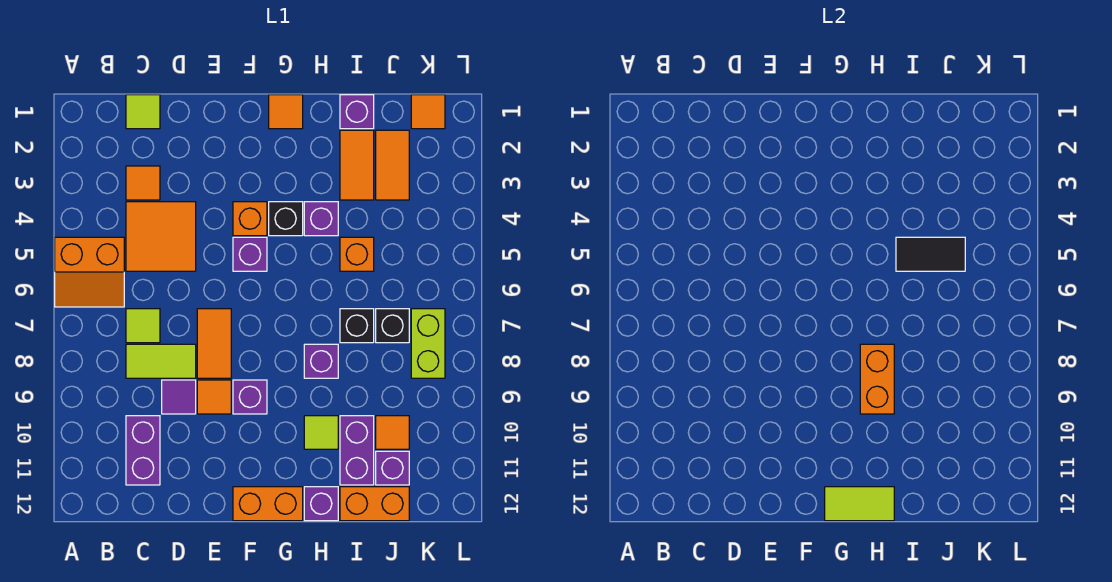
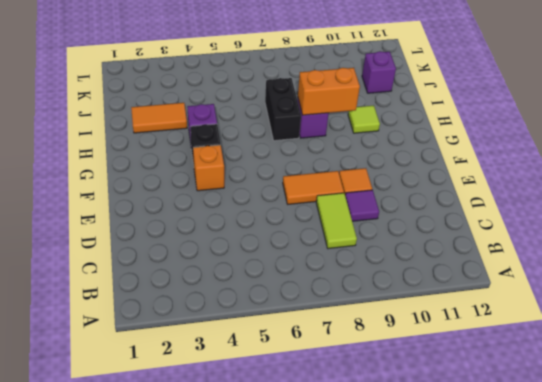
black brick H7:I7 level 1 -> black brick I7 level 1
none -> orange slope A5:B6 level 1 top 5
none -> lime tile C1 level 1
none -> orange tile C3 level 1
none -> orange tile C4:D5 level 1

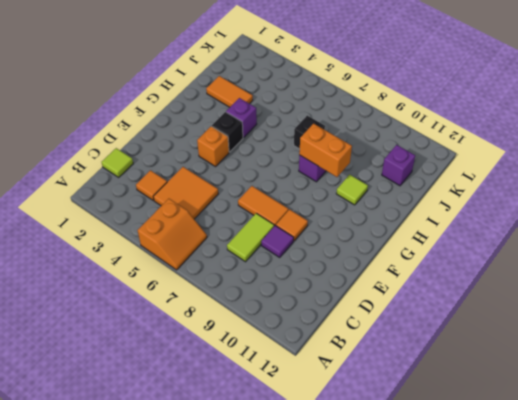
none -> lime tile C7 level 1
none -> purple brick C10:C11 level 1
none -> purple brick F5 level 1
none -> purple brick F9 level 1

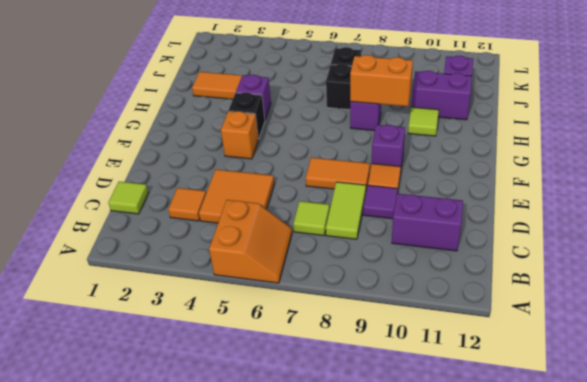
none -> purple brick F5 level 1
none -> orange brick F12:G12 level 1
none -> orange tile G1 level 1
none -> purple brick H12 level 1

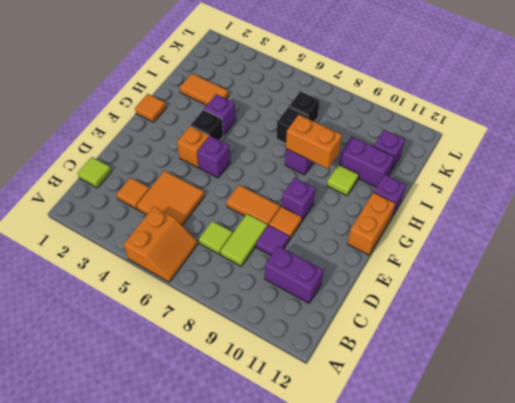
none -> purple brick I1 level 1
none -> orange brick I5 level 1
none -> orange brick I12:J12 level 1
none -> orange tile J2:J3 level 1

